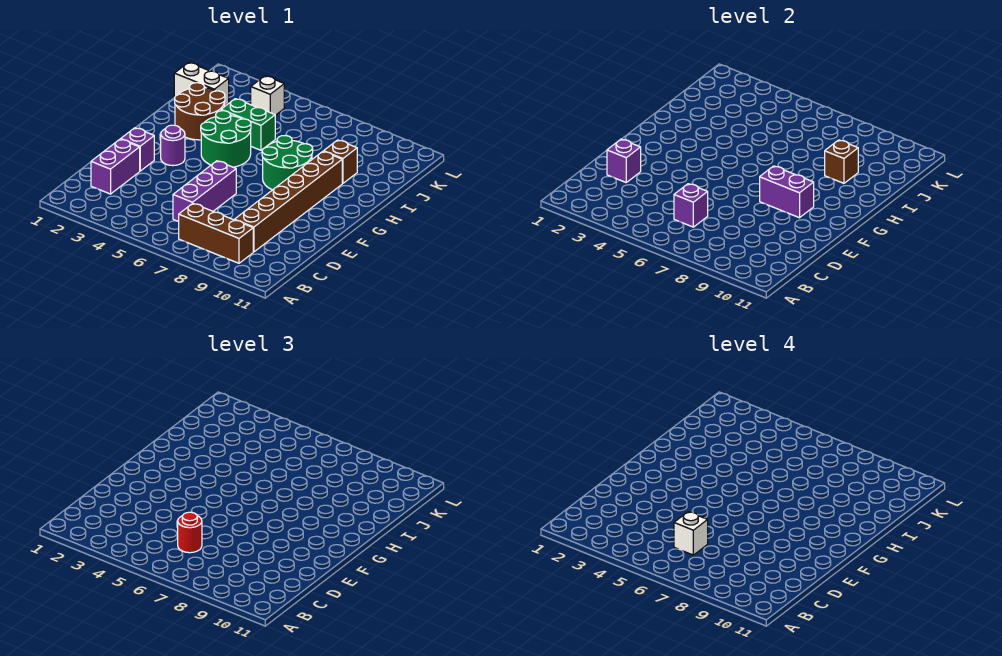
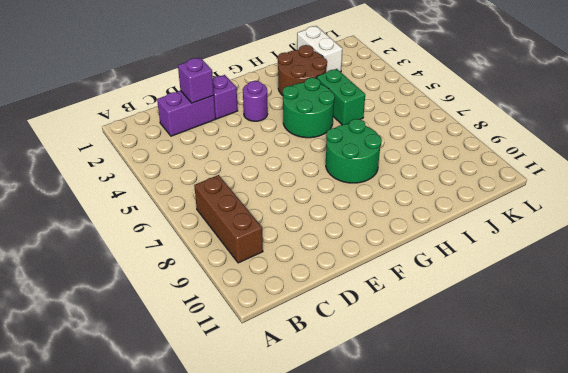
none -> purple brick C6:E6 level 1
none -> brown brick C9:H9 level 1
none -> brown brick I9 level 1

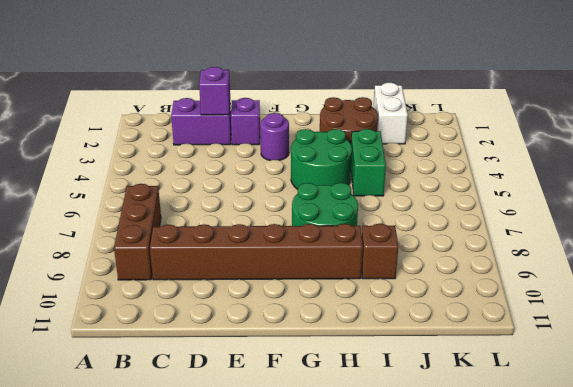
none -> purple brick C6:E6 level 1
none -> white brick K4 level 1
none -> purple brick C6 level 2

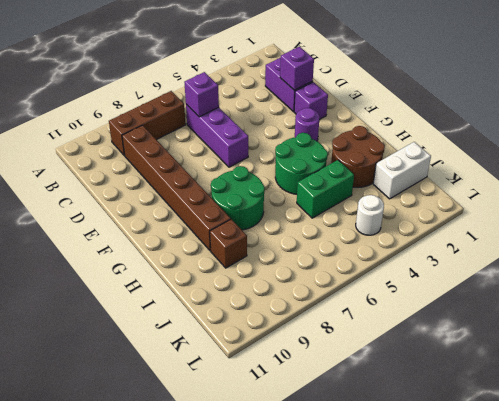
white round brick K4 level 1 -> white brick K4 level 1
none -> purple brick F8:F9 level 2
none -> brown brick I9 level 2
none -> red round brick C6 level 3

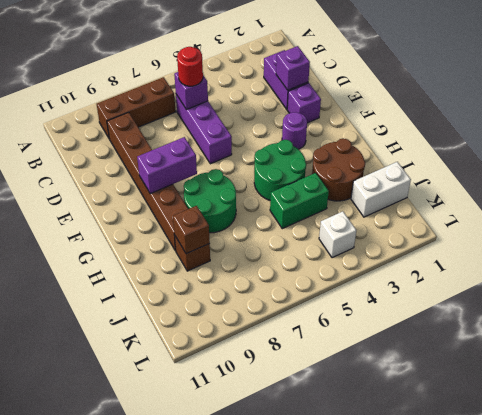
none -> white brick C6 level 4

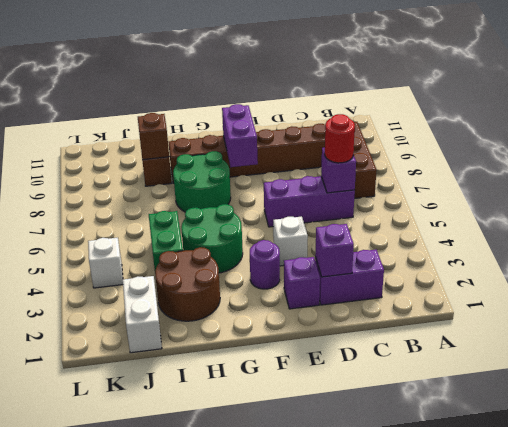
white brick E4 level 1 -> white brick C6 level 4

